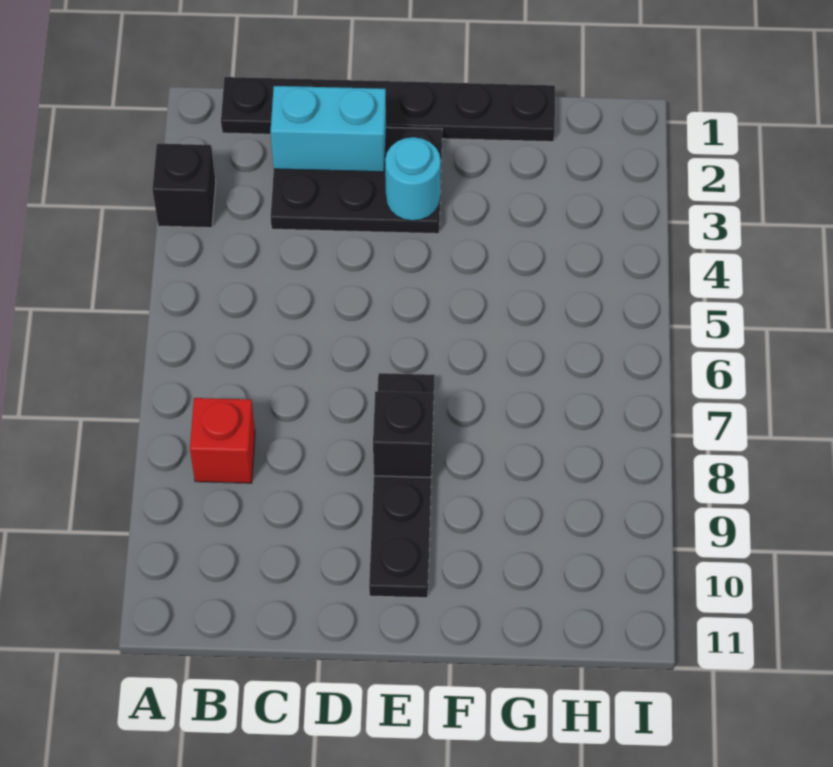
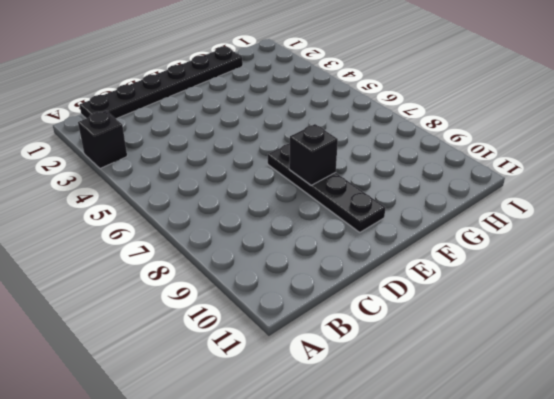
none -> red brick B8 level 1
none -> black plate C2:E3 level 1

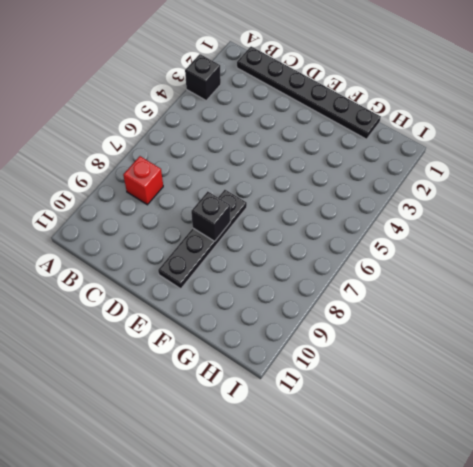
none -> black plate C2:E3 level 1
none -> cyan brick C2:D2 level 2

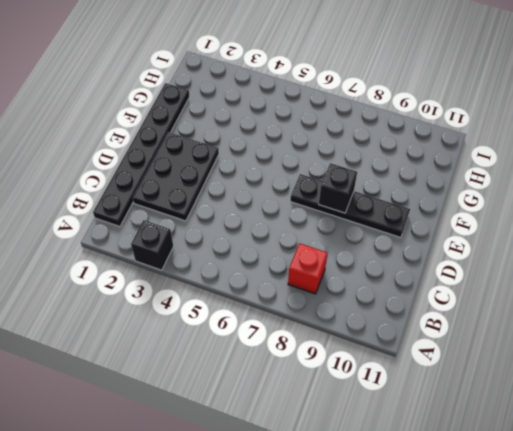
none -> cyan brick C2:D2 level 2
none -> cyan round brick E3 level 2

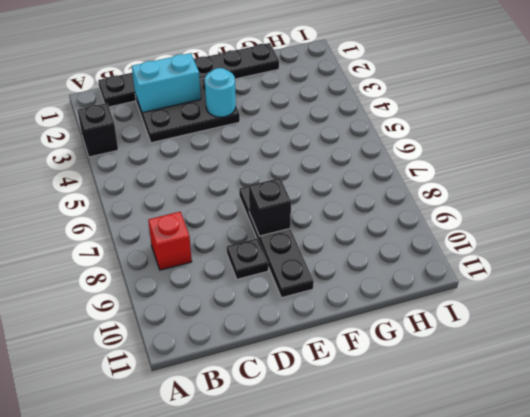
black plate D9 level 1 -> none

